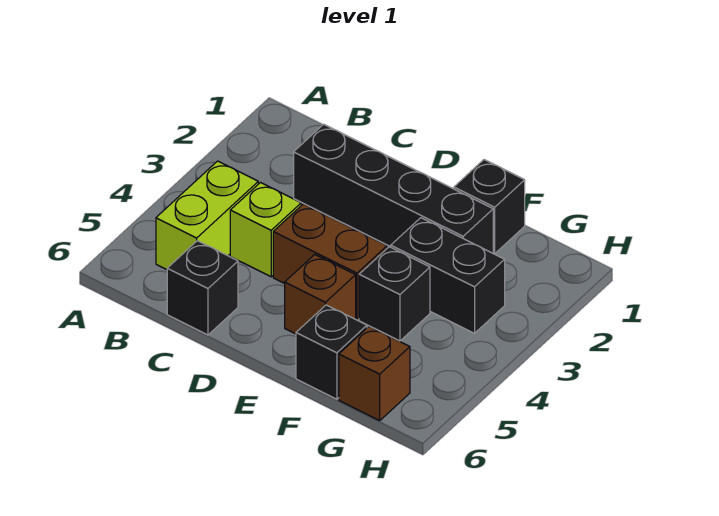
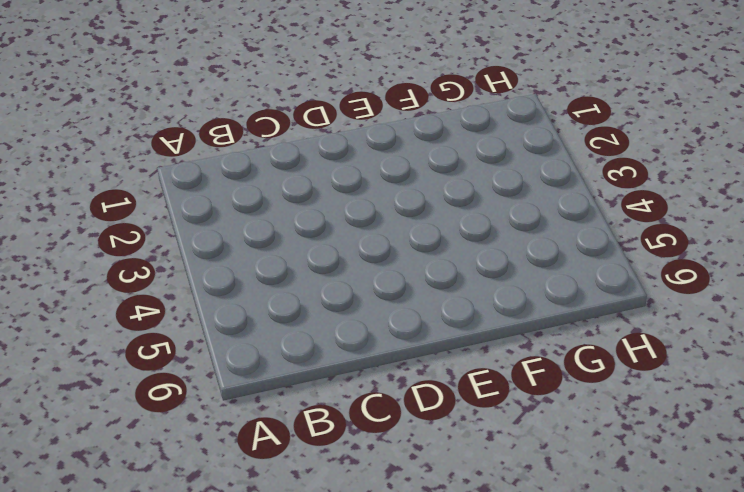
none -> lime brick B4:B5 level 1
none -> black brick C2:F2 level 1

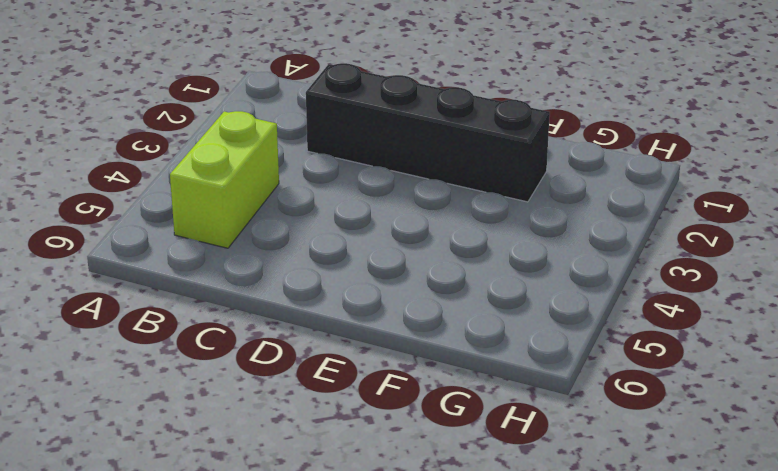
none -> lime brick C4 level 1
none -> black brick C6 level 1

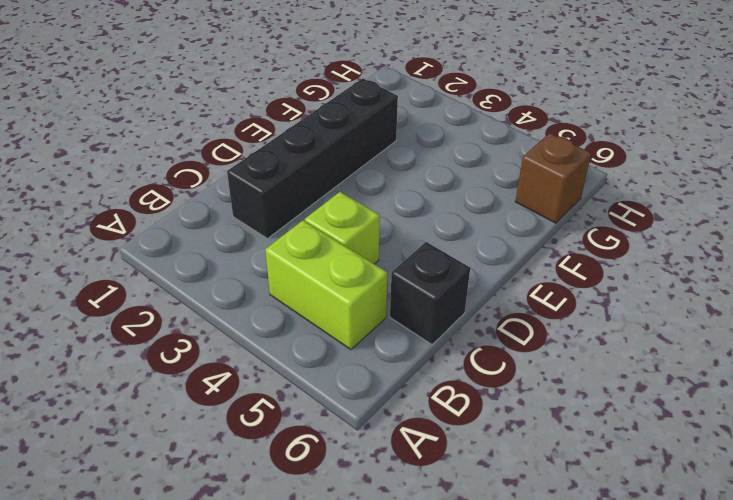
none -> brown brick D4:E4 level 1
none -> brown brick E5 level 1

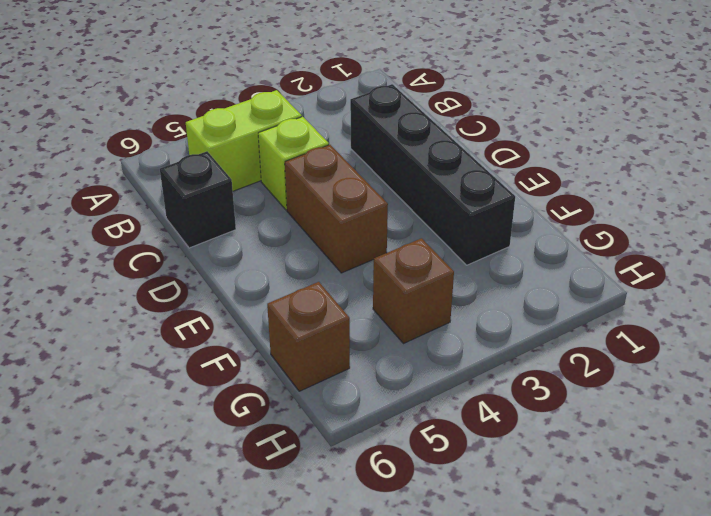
brown brick G4 level 1 -> brown brick E5 level 1
none -> black brick F1 level 1
none -> black brick F3:G3 level 1

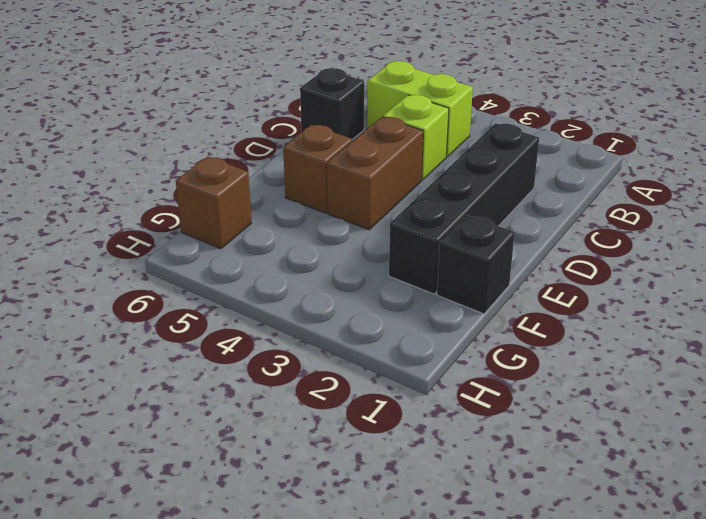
none -> black brick F3:G3 level 1
none -> black brick F4 level 1

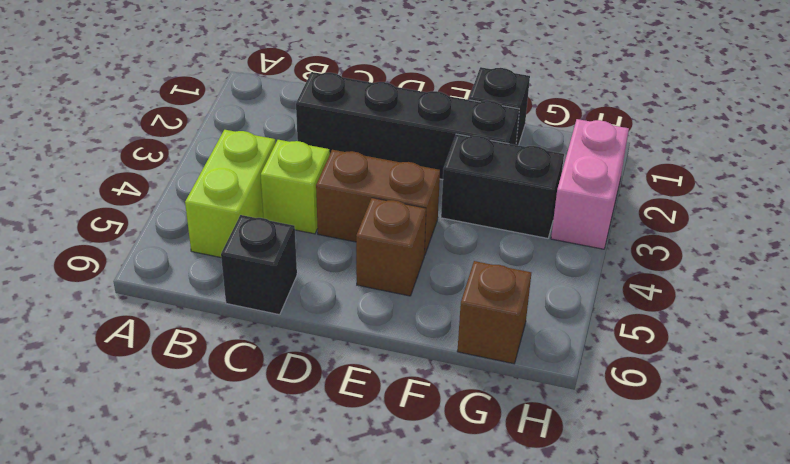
pink brick H2:H3 level 1 -> none
none -> black brick F4 level 1
none -> black brick F6 level 1

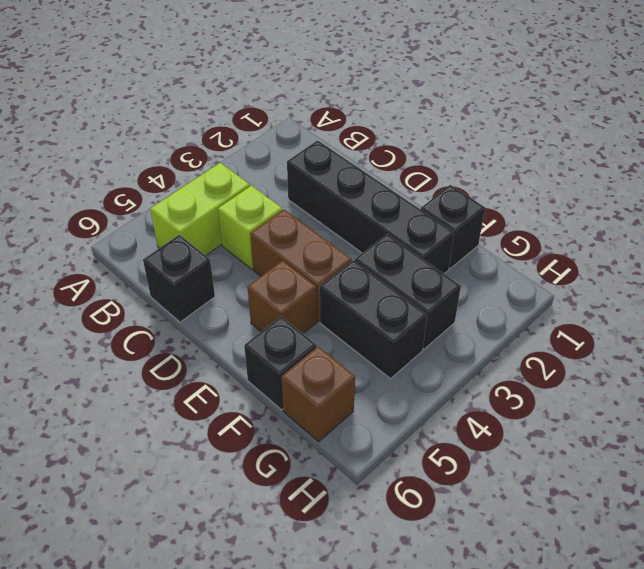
black brick F4:G4 level 1 -> black brick F4 level 1

